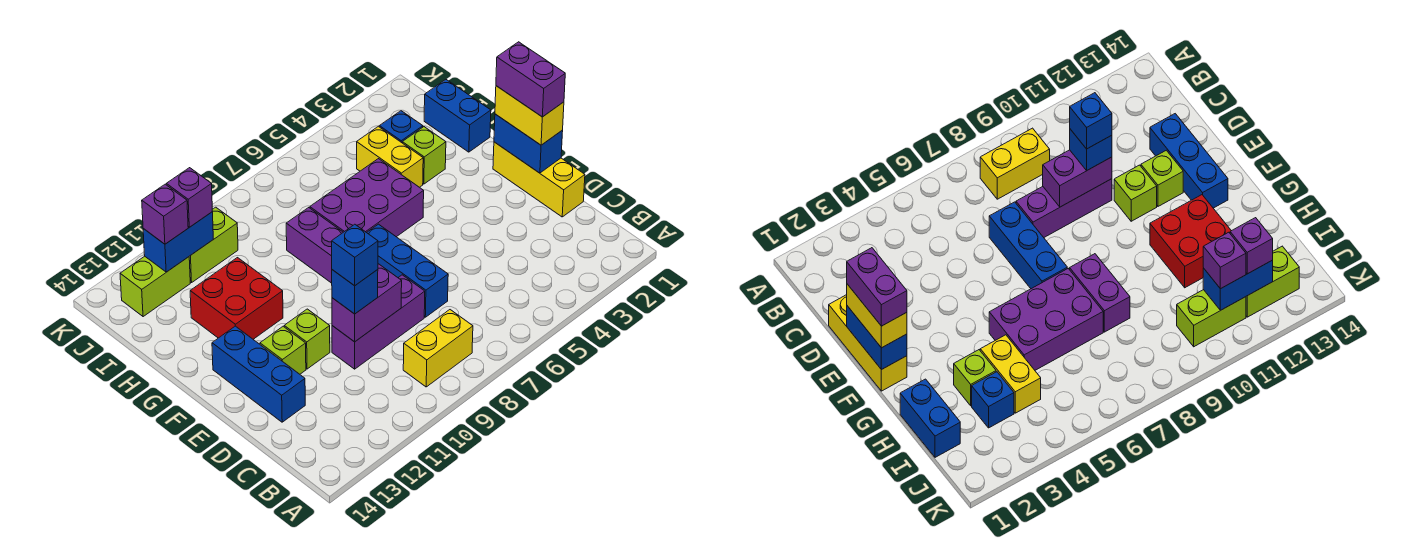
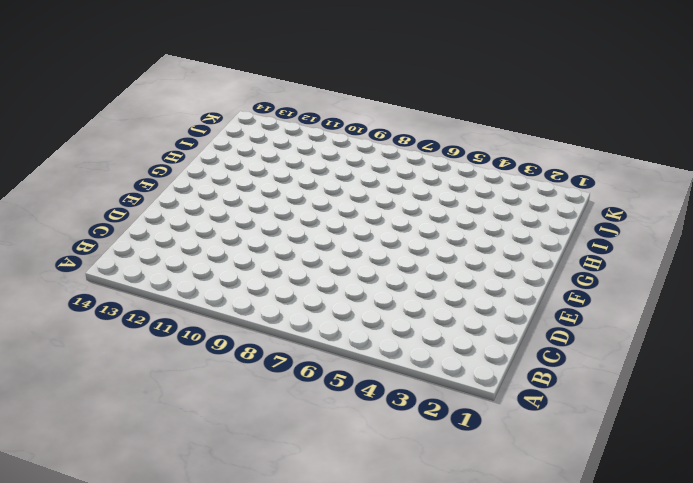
none -> yellow brick B8:B9 level 1
none -> yellow brick D1:F1 level 1
none -> blue brick D7:F7 level 1

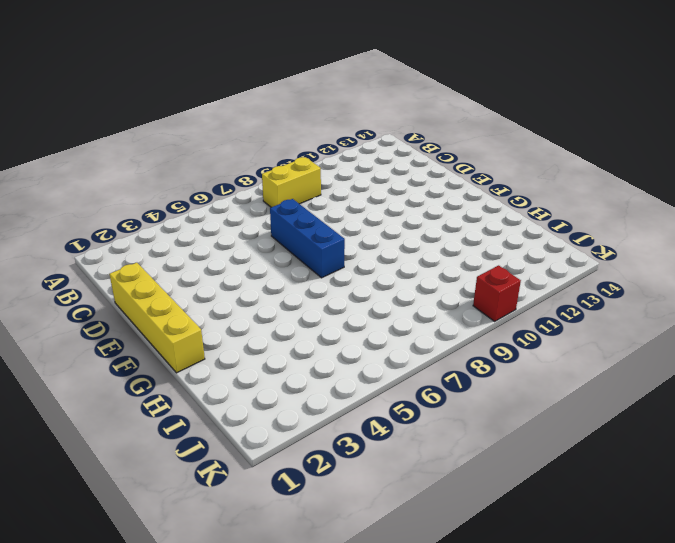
yellow brick D1:G1 level 1 -> yellow brick D1:F1 level 1
red brick K10 level 1 -> none
none -> purple brick D8:D10 level 1
none -> blue brick D13:F13 level 1
none -> lime brick E11 level 1

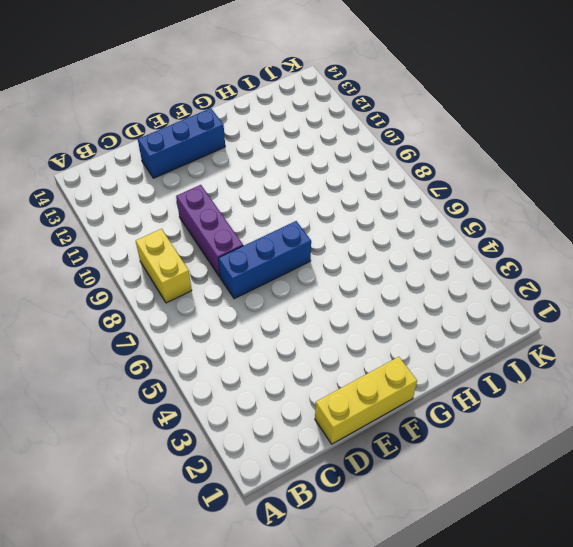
none -> lime brick E11 level 1
none -> lime brick E12 level 1
none -> purple brick G5:H7 level 1

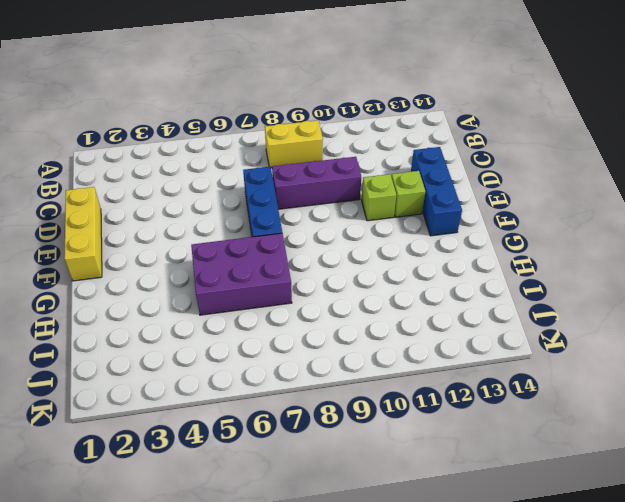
none -> purple brick G8:H8 level 1
none -> red brick G11:H12 level 1
none -> blue brick H1:I1 level 1

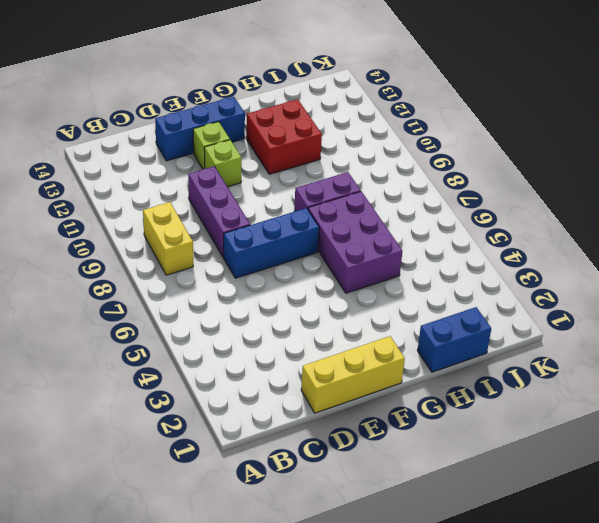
none -> lime brick H3 level 1
none -> yellow brick H4:I4 level 1
none -> blue brick I3 level 1

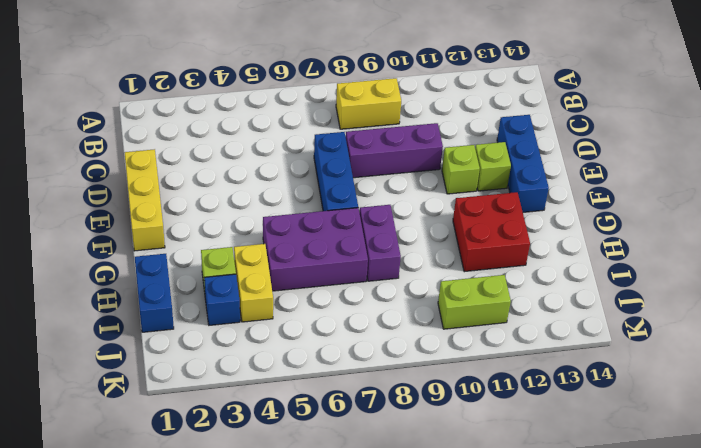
none -> lime brick J12:J13 level 1
none -> purple brick D9:D10 level 2
none -> blue brick E1:F1 level 2

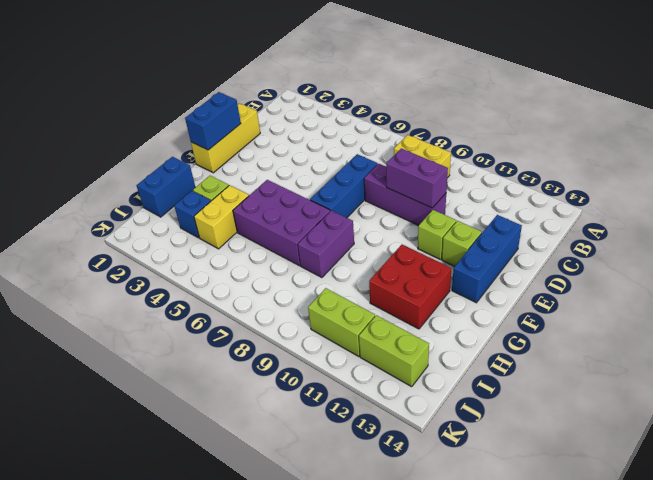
none -> blue brick J11:J12 level 2
none -> blue brick D10 level 3
none -> yellow brick E1:F1 level 3

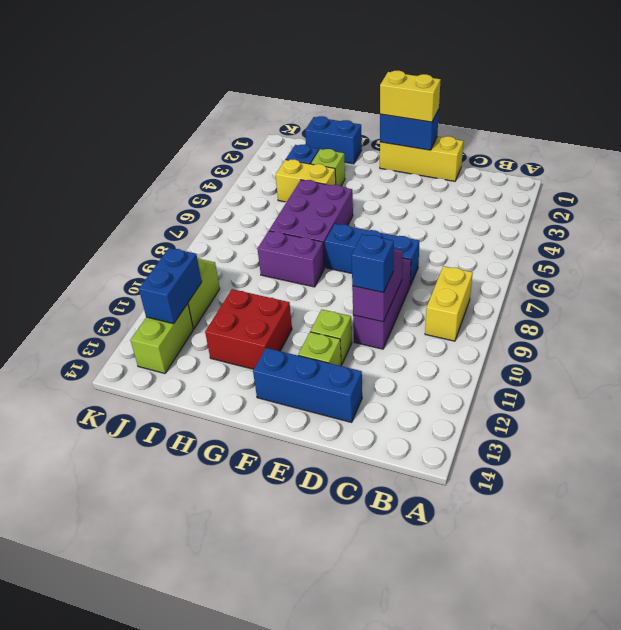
none -> purple brick J11 level 3
none -> purple brick J12 level 3
none -> blue brick D10 level 4

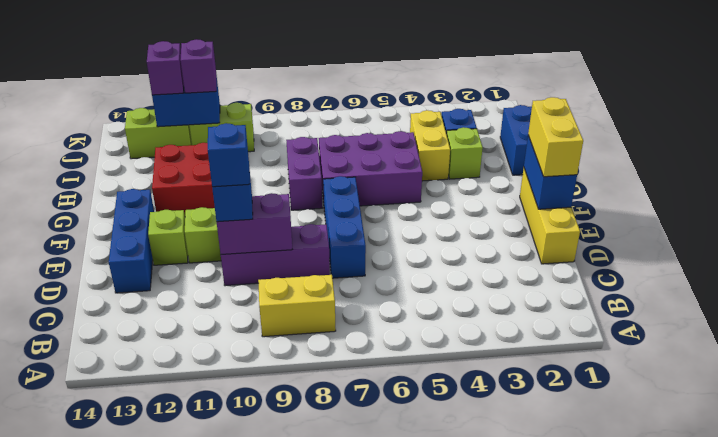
none -> purple brick E1:F1 level 4

